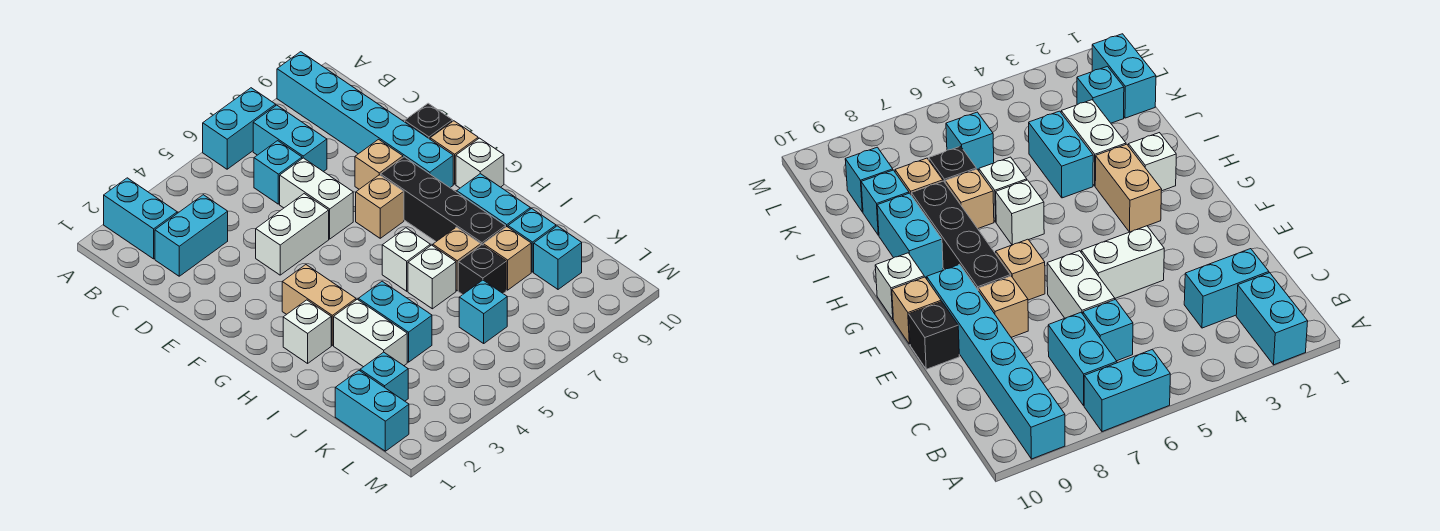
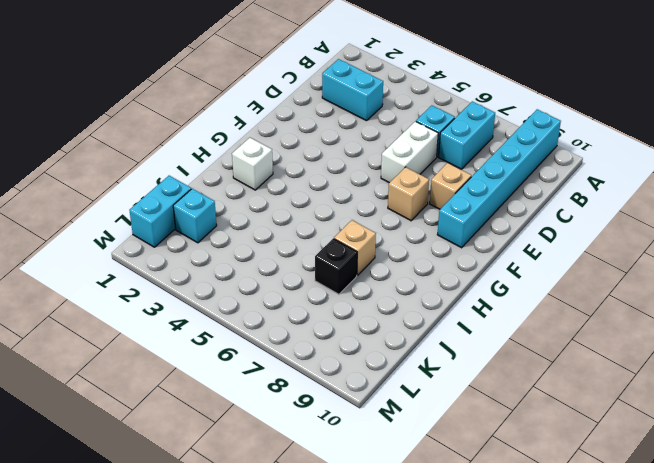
none -> cyan brick A2:B2 level 1
none -> cyan brick A6:A7 level 1
none -> white brick E4:E5 level 1

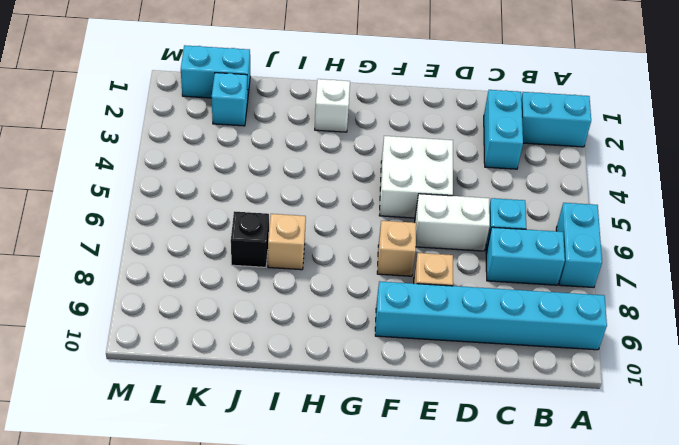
white brick E4:F5 level 1 -> white brick E4:E5 level 1
none -> black brick E10 level 1
none -> black brick F8:I8 level 1
none -> tan brick F10 level 1

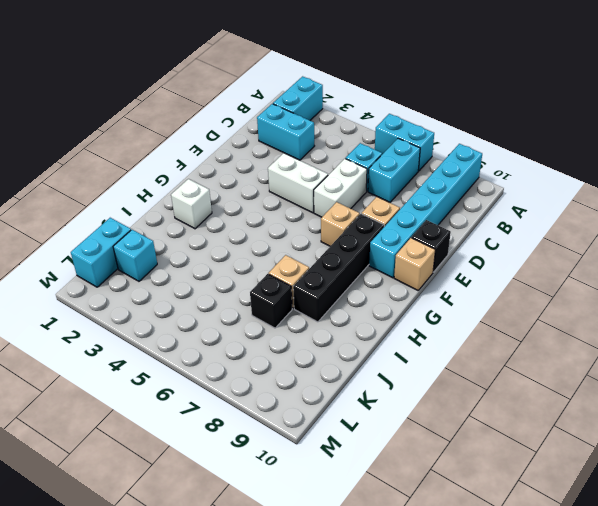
none -> tan brick G3:H3 level 1
none -> white brick G10 level 1
none -> white brick H6 level 1

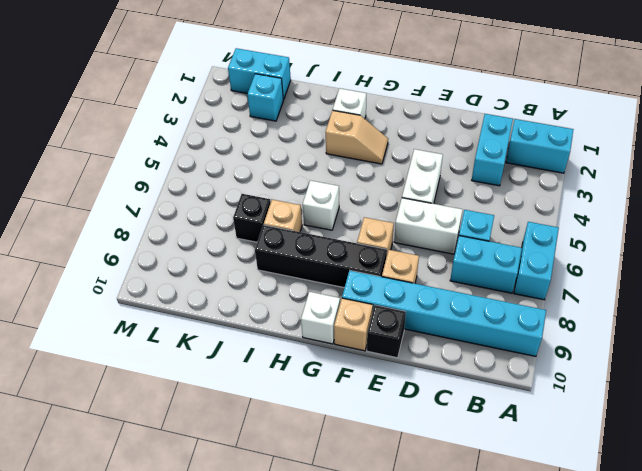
tan slope G3:H3 level 1 top H -> tan brick G3:H3 level 1
none -> cyan brick H9:I9 level 1
none -> white brick I3:J3 level 1
none -> cyan brick I4:J4 level 1

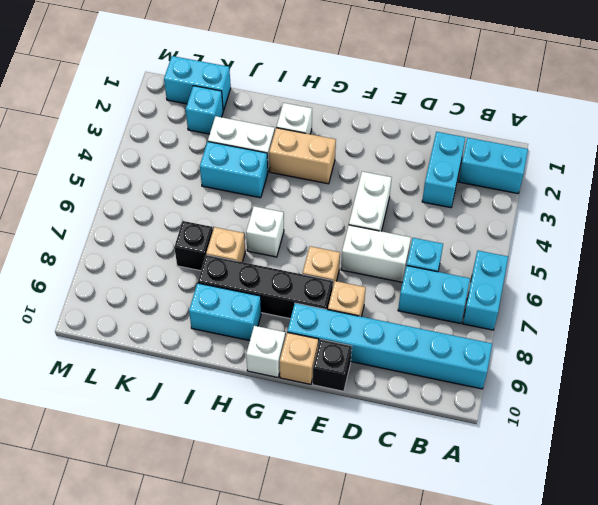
none -> white brick I6 level 1
none -> tan brick J8 level 1
none -> cyan brick J9 level 1

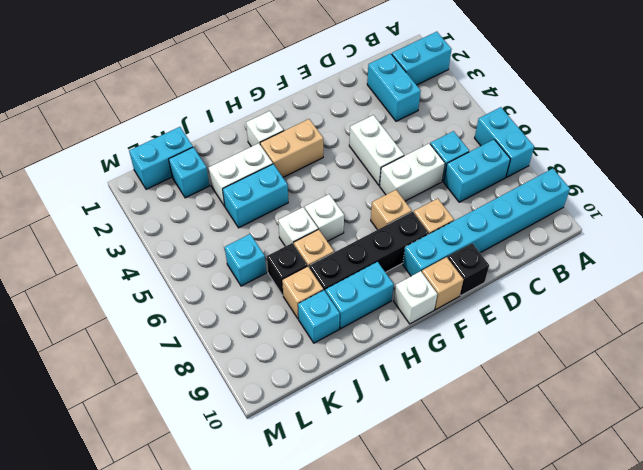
none -> cyan brick K9 level 1

